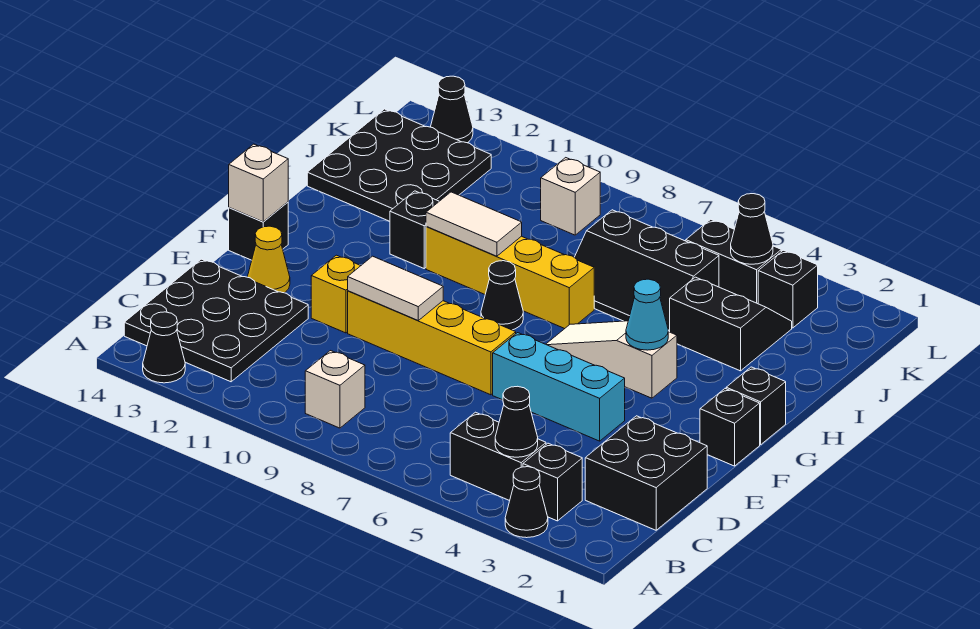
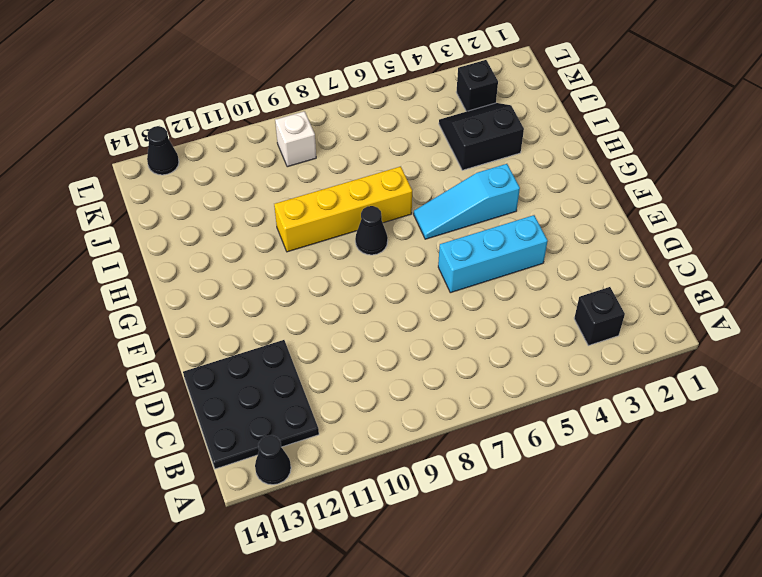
cyan slope G4:G6 level 1 top 4 -> white slope G4:G6 level 1 top 4
none -> black cone A3 level 1
none -> black brick B4:B5 level 1
none -> white brick B9 level 1
none -> black brick C1:D2 level 1

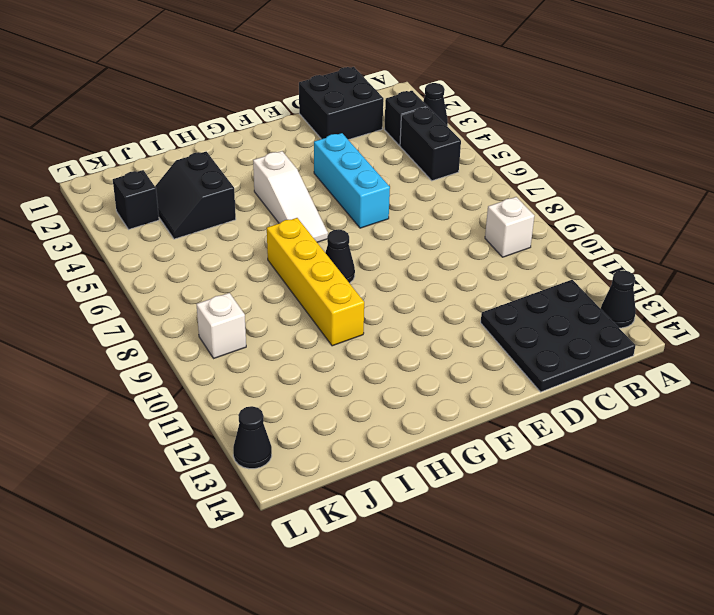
none -> yellow brick E7:E10 level 1
none -> yellow brick E11 level 1
none -> yellow cone E13 level 1
none -> black brick F1 level 1

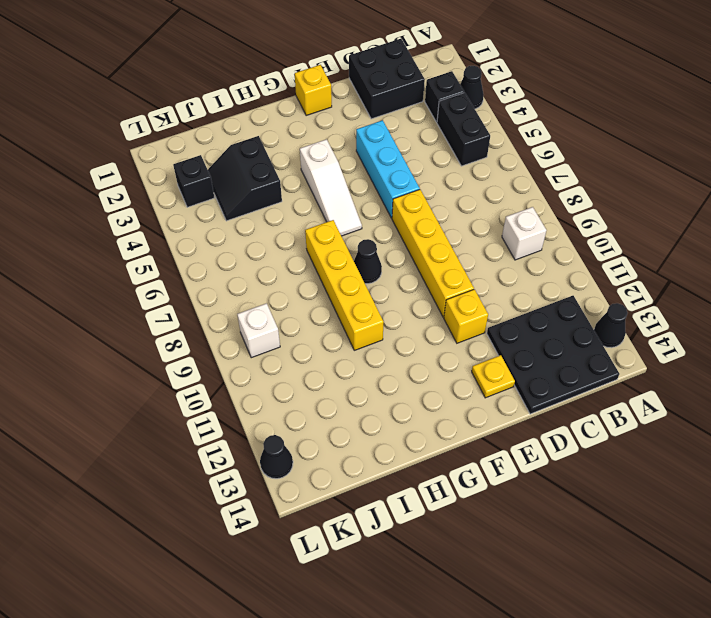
yellow plate E13 level 1 -> yellow cone E13 level 1
yellow brick F1 level 1 -> black brick F1 level 1
none -> black brick F14 level 1
none -> black brick G1 level 1
none -> black brick H11 level 1
none -> black slope I5:J7 level 1 top J

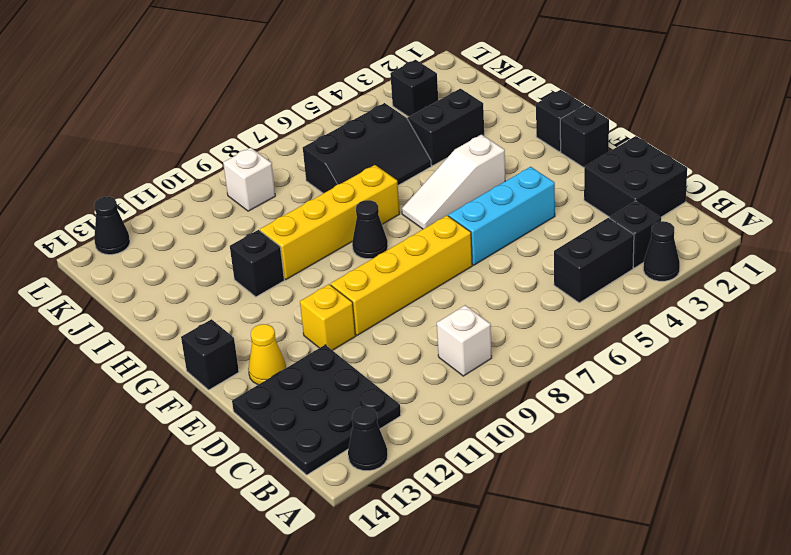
none -> black plate I12:K14 level 1
none -> black brick K4:K5 level 1
none -> black cone B4 level 2
none -> white tile E9:E10 level 2

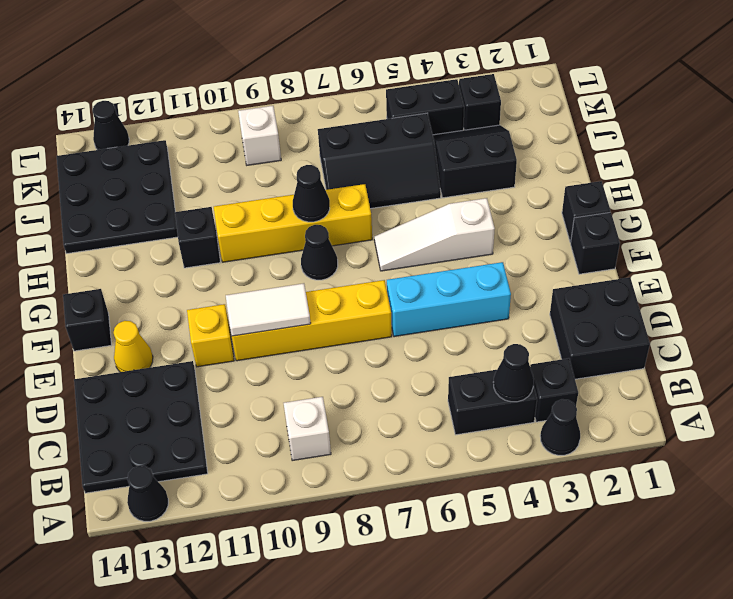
black cone H8 level 2 -> black cone K4 level 2
none -> white brick F14 level 2
none -> cyan cone G4 level 2
none -> white tile H9:H10 level 2

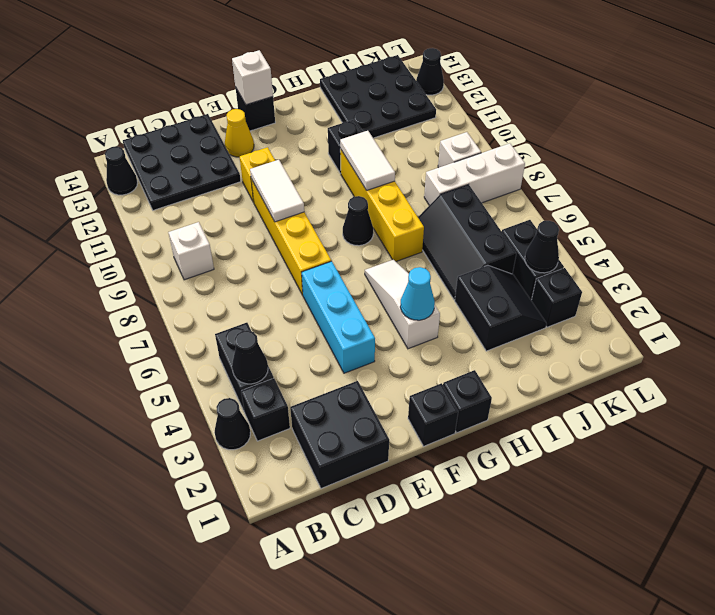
white brick J8:L8 level 1 -> none

